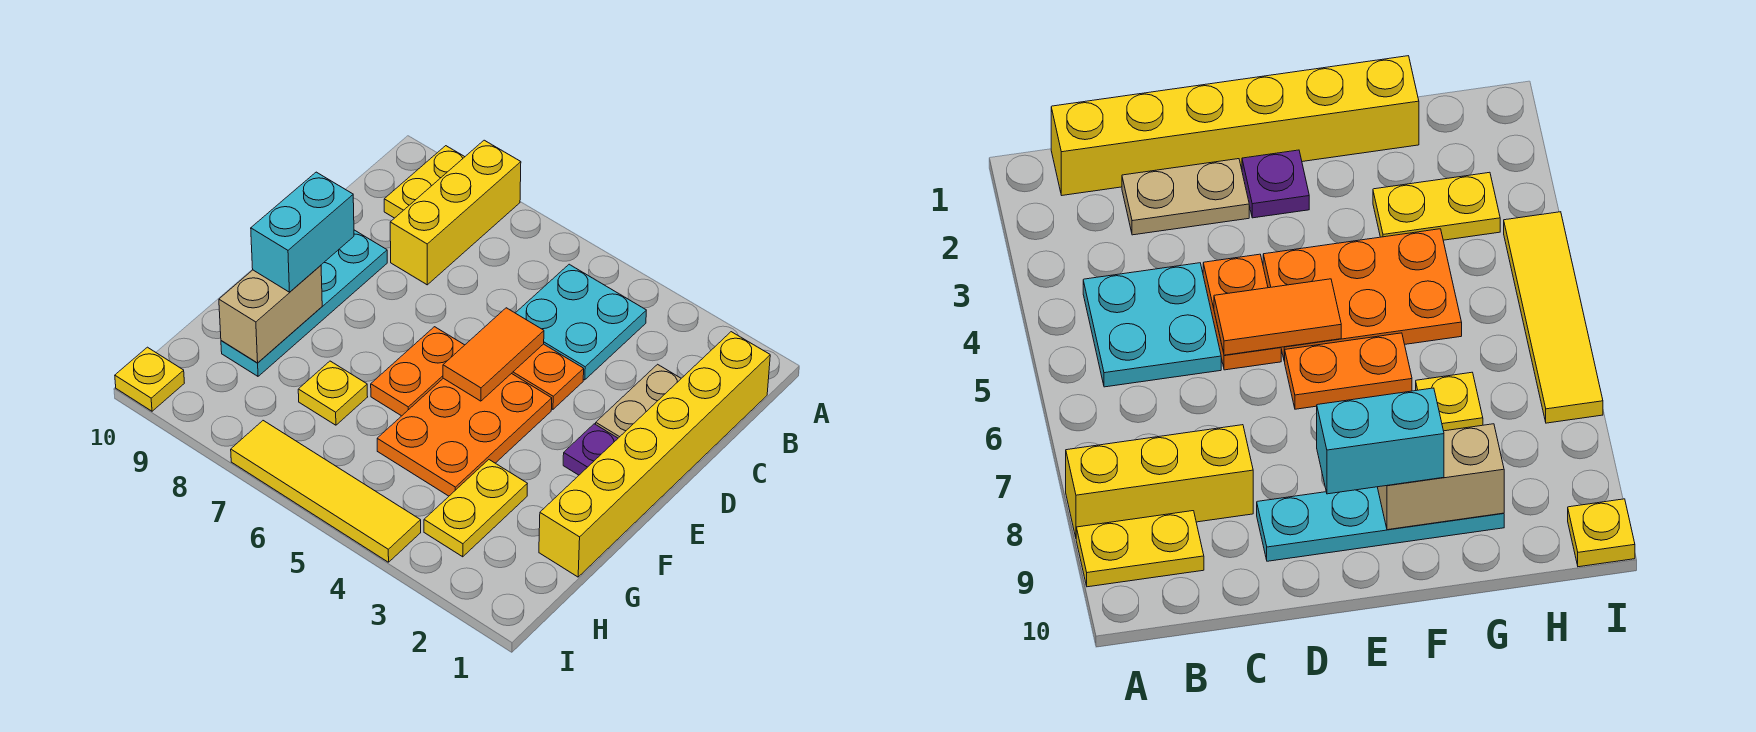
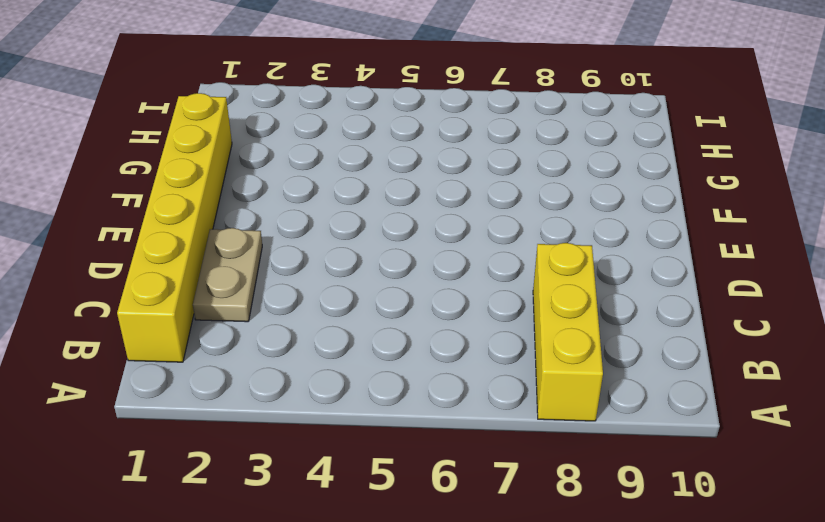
none -> yellow plate A9:B9 level 1
none -> cyan plate B4:C5 level 1
none -> orange plate D4:D5 level 1

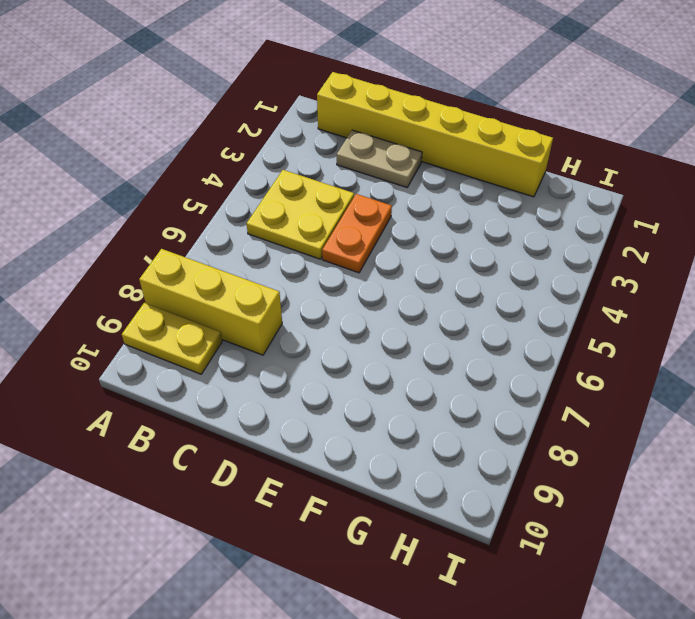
yellow plate B4:C5 level 1 -> cyan plate B4:C5 level 1
none -> cyan plate D9:G9 level 1
none -> purple plate E2 level 1
none -> orange plate E4:G5 level 1

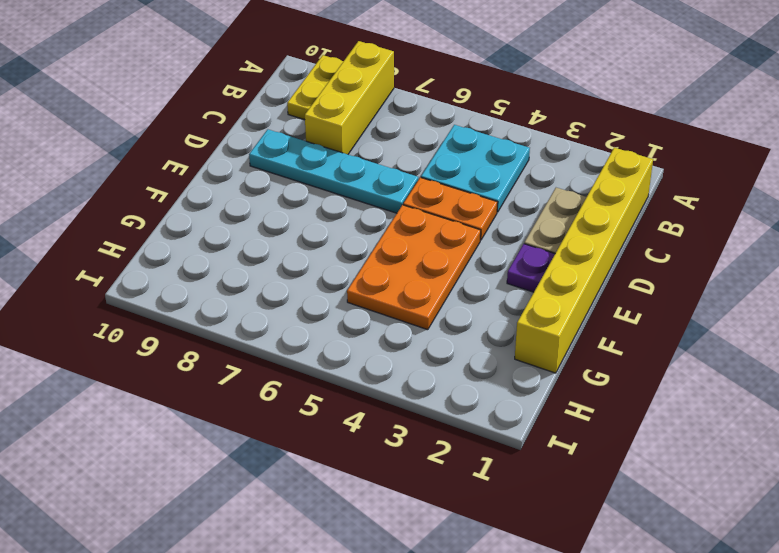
cyan plate D6:D9 level 1 -> cyan plate D9:G9 level 1
none -> orange plate E6:F6 level 1
none -> yellow plate G3:H3 level 1
none -> yellow plate G7 level 1

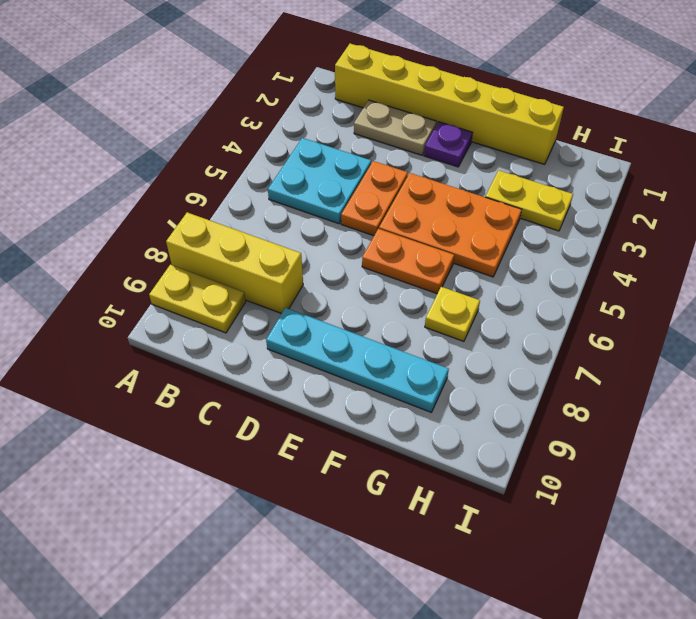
none -> yellow tile I4:I7 level 1
none -> yellow plate I10 level 1
none -> orange tile D5:E5 level 2

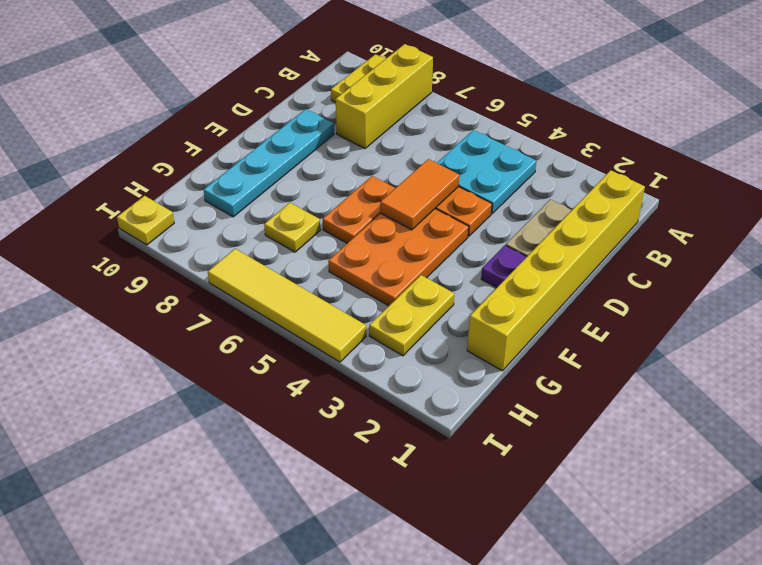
none -> tan brick F9:G9 level 2
none -> cyan brick E9:F9 level 3

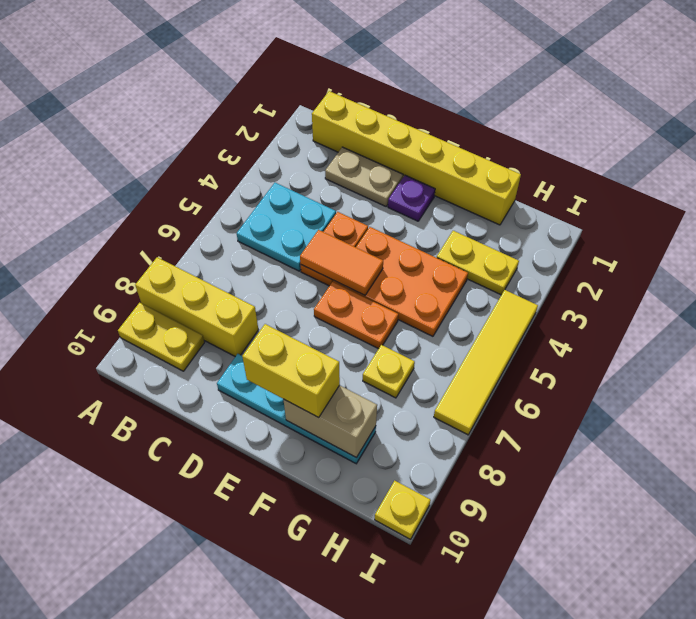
yellow brick E9:F9 level 3 -> cyan brick E9:F9 level 3

